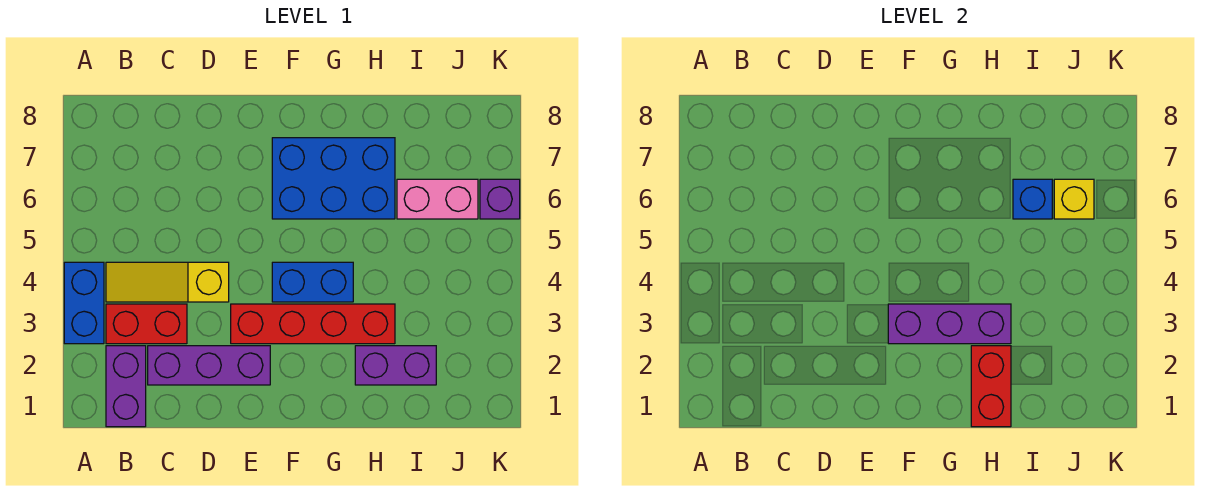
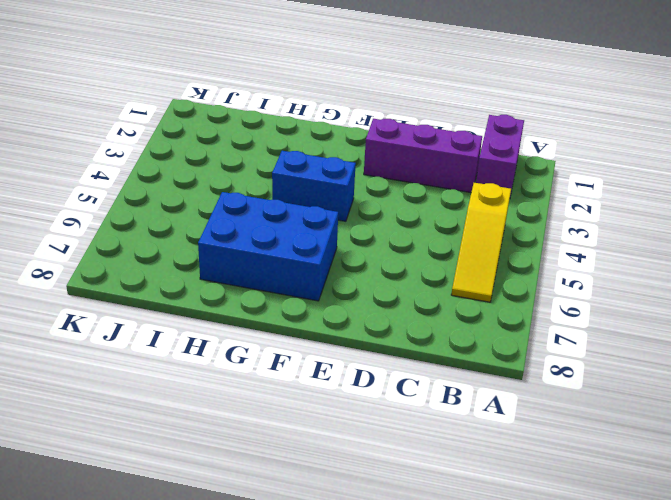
yellow slope B4:B6 level 1 top 4 -> yellow slope B4:D4 level 1 top D
none -> blue brick A3:A4 level 1
none -> red brick B3:C3 level 1
none -> red brick E3:H3 level 1

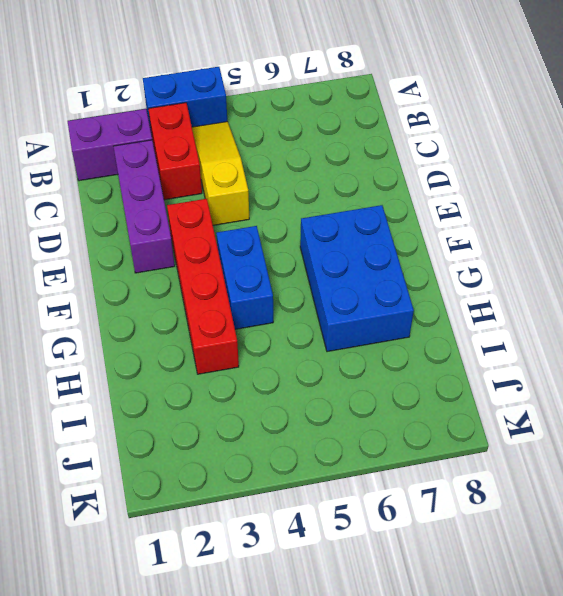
none -> purple brick H2:I2 level 1
none -> pink brick I6:J6 level 1
none -> purple brick K6 level 1

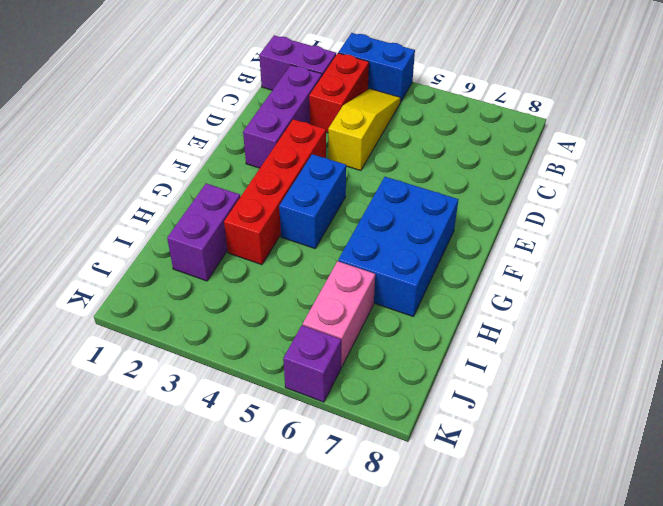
none -> purple brick F3:H3 level 2
none -> red brick H1:H2 level 2
none -> blue brick I6 level 2

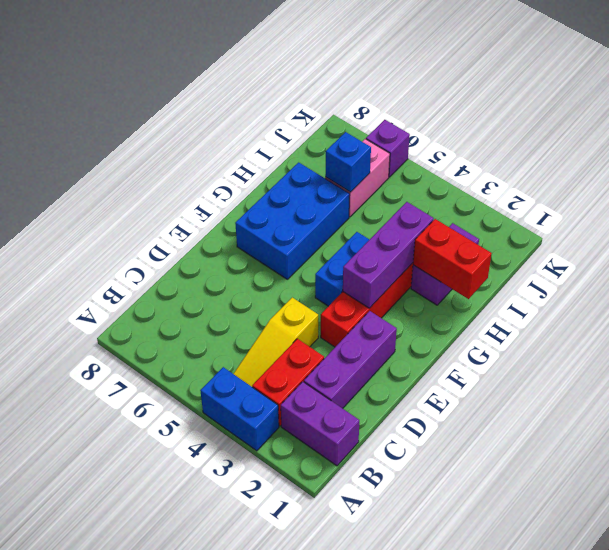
none -> yellow brick J6 level 2

